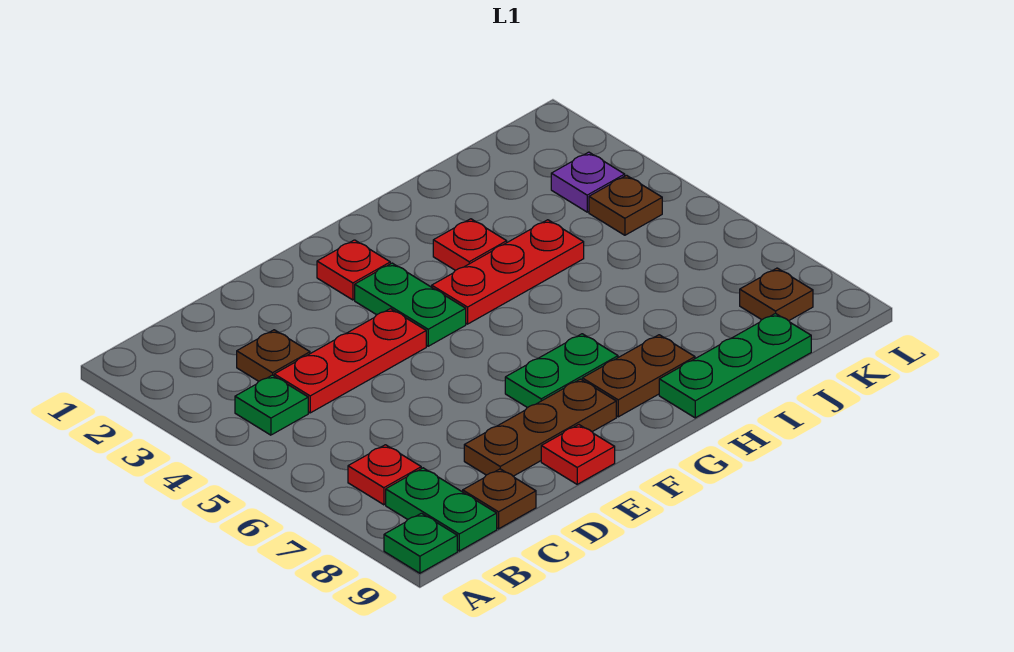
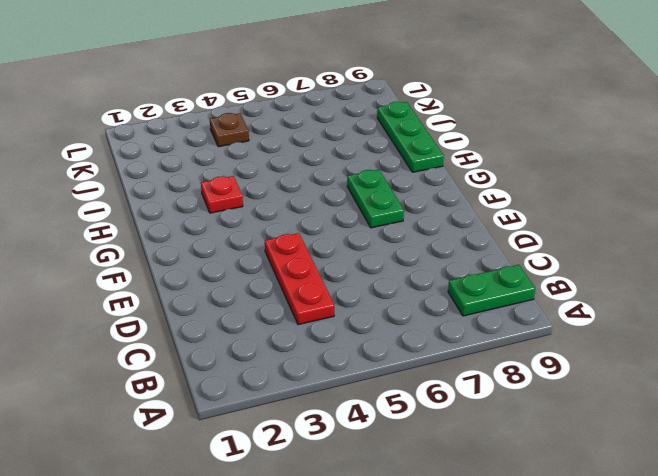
none -> green plate A9 level 1
none -> green plate B4 level 1
none -> red plate B7 level 1

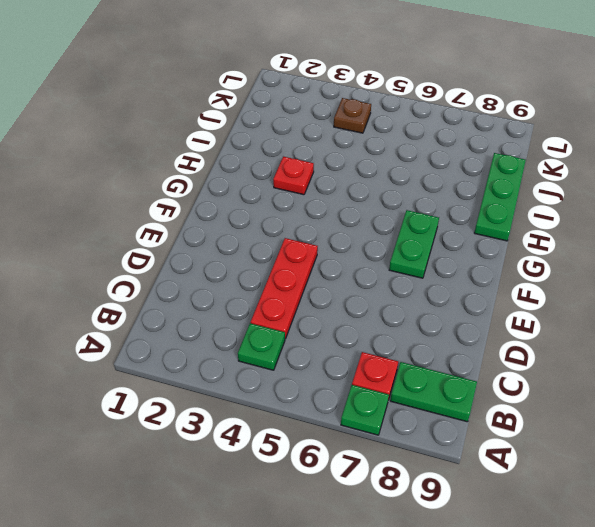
green plate A7 level 1 -> green plate A9 level 1
none -> brown plate C3 level 1
none -> brown plate C9 level 1
none -> brown plate D8:F8 level 1

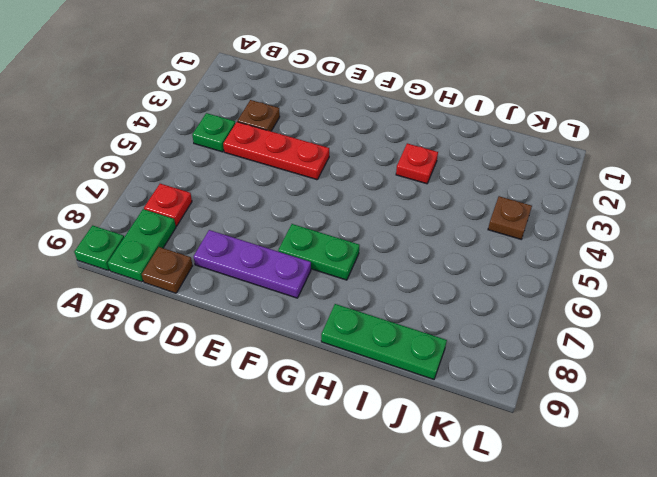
purple plate D8:F8 level 1 -> brown plate D8:F8 level 1
none -> red plate E9 level 1
none -> red plate F2 level 1
none -> green plate F3:F4 level 1

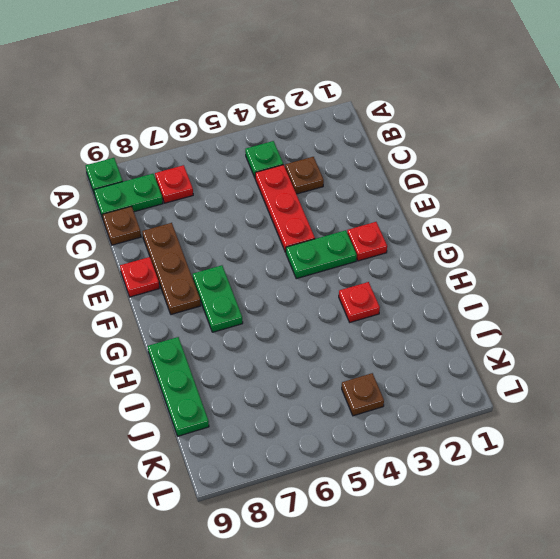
none -> red plate G4:I4 level 1
none -> brown plate G8:H8 level 1
none -> purple plate K3 level 1

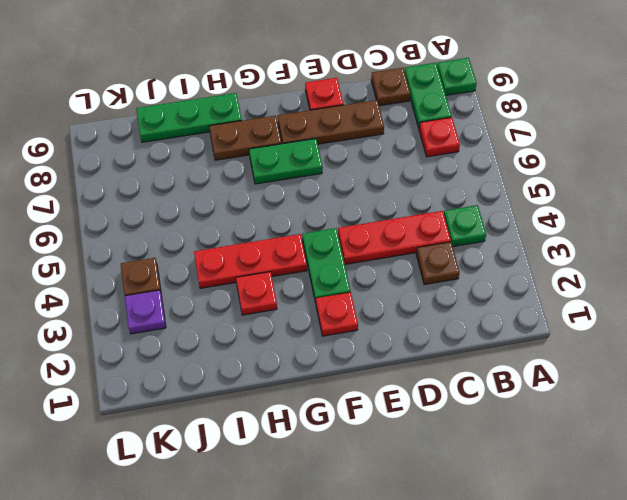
none -> brown plate K8 level 1

